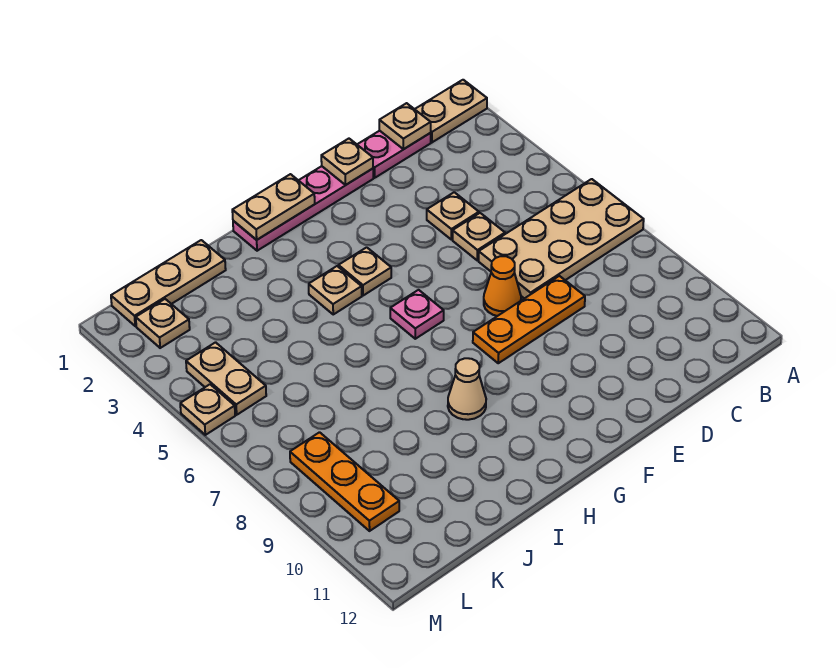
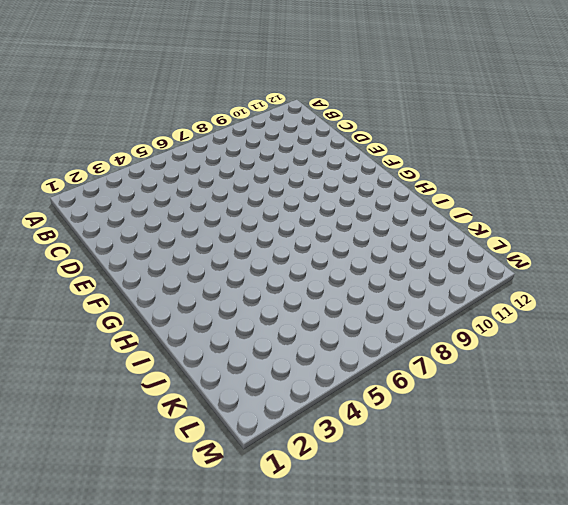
none -> tan plate A1:B1 level 1
none -> tan plate A6:D7 level 1
none -> pink plate C1:D1 level 1

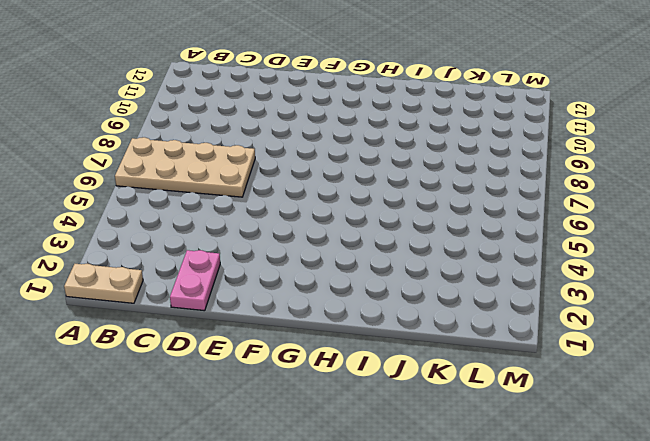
pink plate D1:D2 level 1 -> pink plate C1:D1 level 1
none -> tan plate D4 level 1
none -> tan plate D5 level 1
none -> orange plate D8:F8 level 1

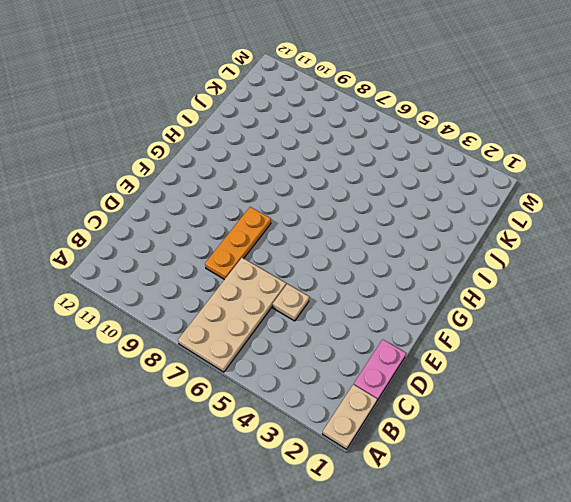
none -> tan plate D4 level 1
none -> pink plate E1:H1 level 1
none -> orange cone E7 level 1

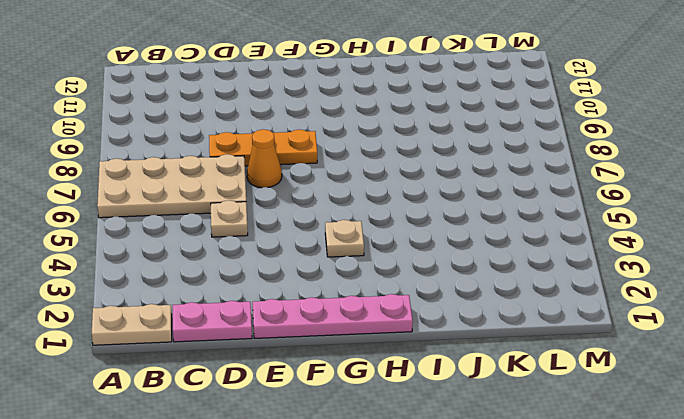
none -> tan plate D4 level 1
none -> pink plate G6 level 1
none -> tan plate H4 level 1

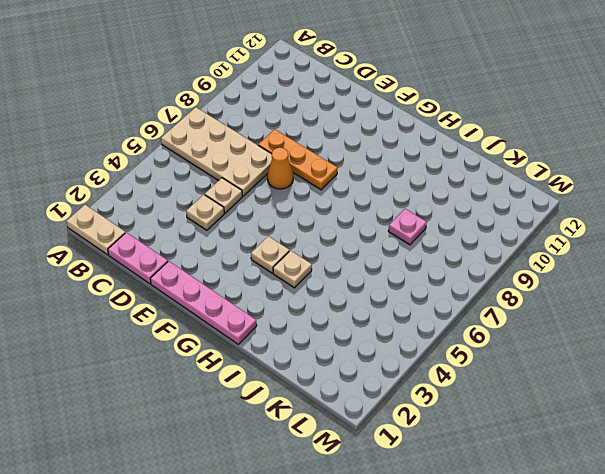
pink plate J8 level 1 -> pink plate G6 level 1
none -> tan cone H9 level 1
none -> tan plate J1:L1 level 1
none -> tan plate L2 level 1

